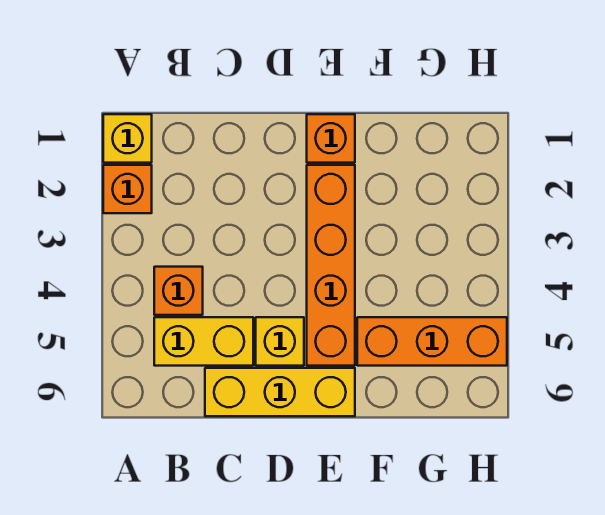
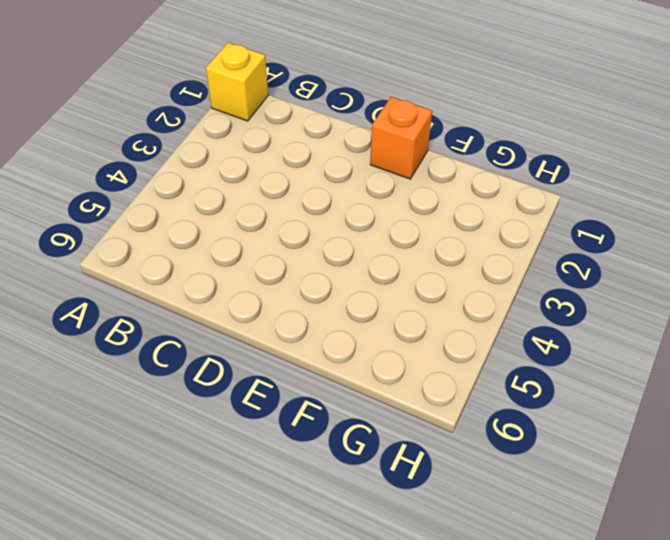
none -> orange brick A2 level 1
none -> orange brick B4 level 1

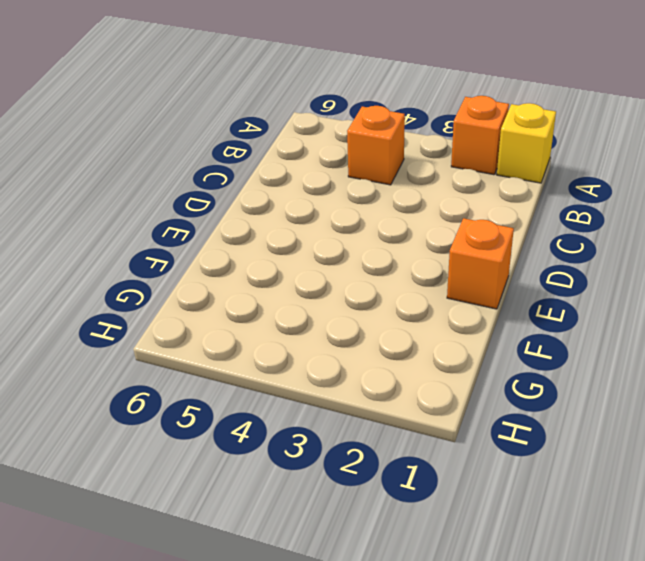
none -> yellow brick B5:C5 level 1
none -> yellow brick C6:E6 level 1

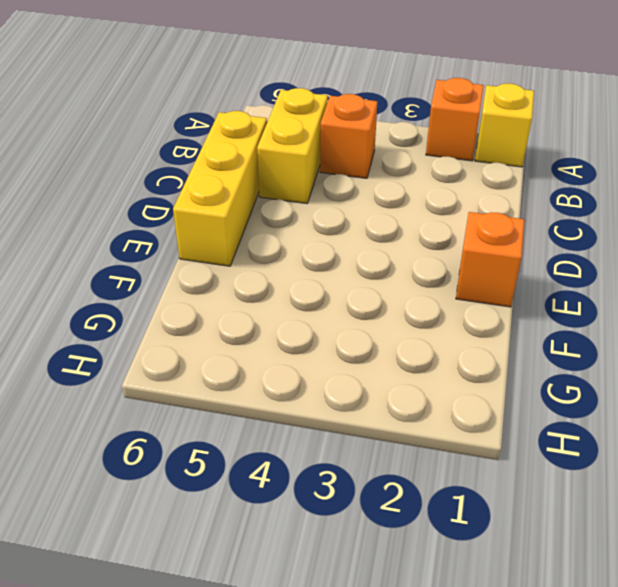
none -> yellow brick D5 level 1
none -> orange brick E2:E5 level 1

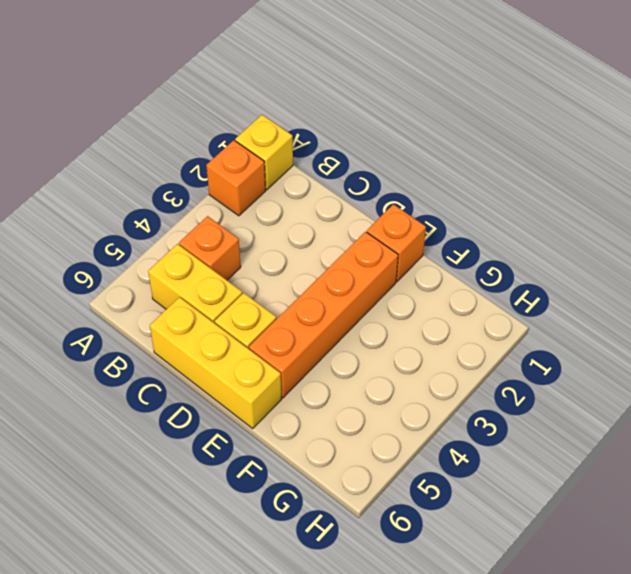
none -> orange brick F5:H5 level 1

